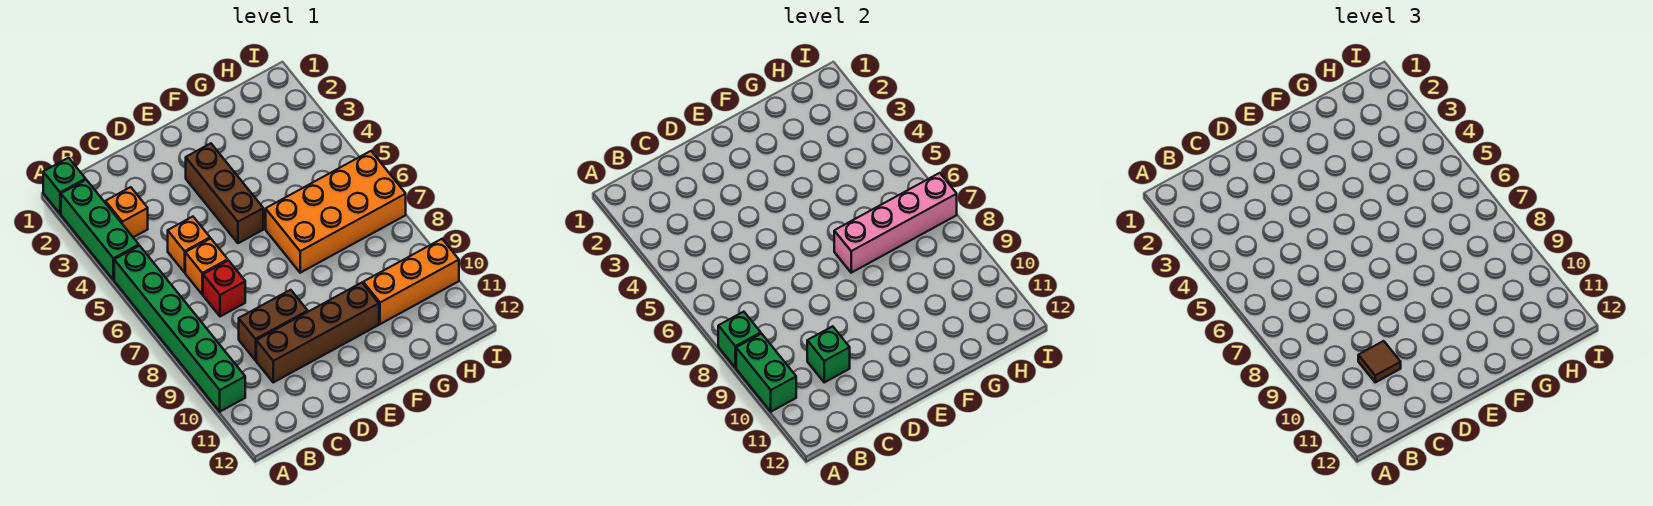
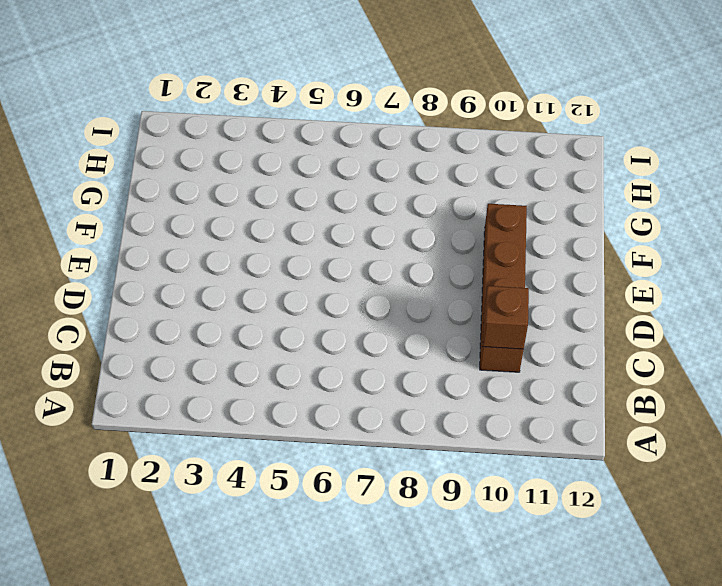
brown brick C10 level 2 -> green brick C10 level 2
none -> green brick A1 level 1
none -> green brick A2:A4 level 1
none -> green brick A5:A10 level 1

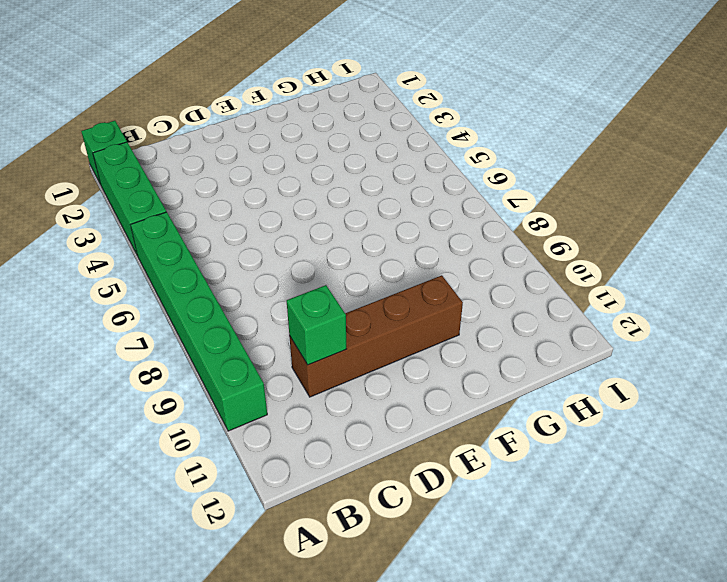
none -> orange brick B3 level 1
none -> orange brick C5 level 1
none -> orange brick C6 level 1

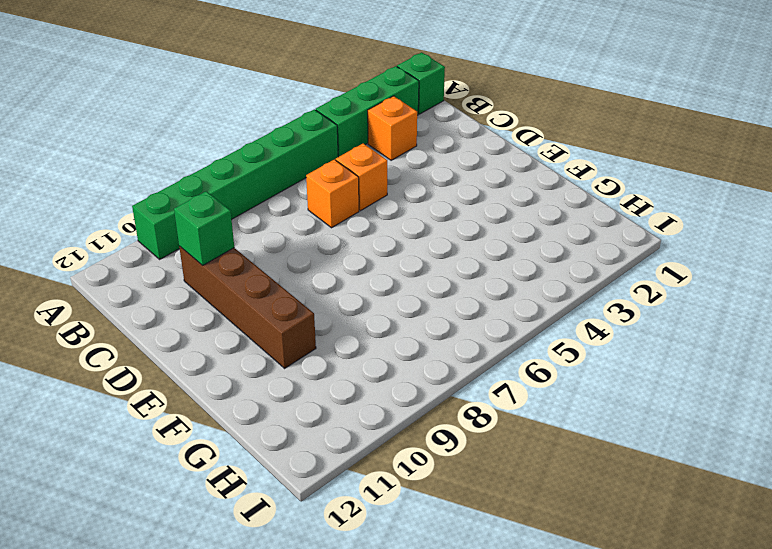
none -> red brick C7 level 1
none -> brown brick C9:D9 level 1
none -> brown brick E3:E5 level 1

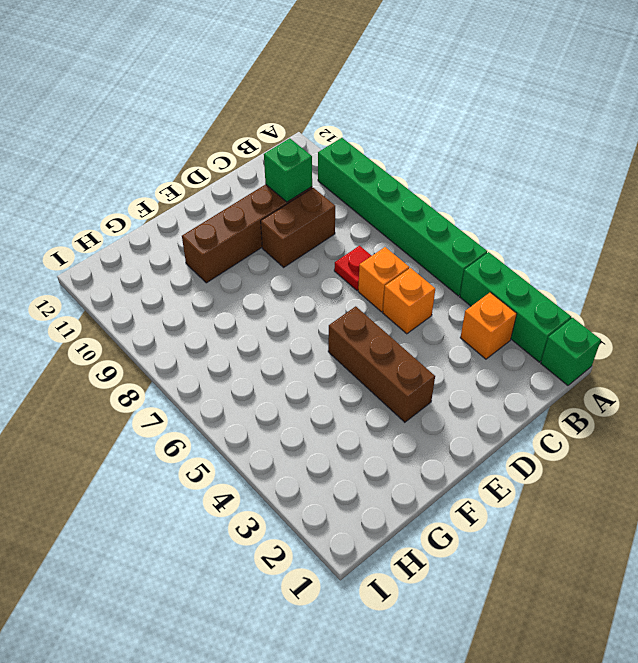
red plate C7 level 1 -> red brick C7 level 1
none -> orange brick F6:I7 level 1
none -> orange brick G10:I10 level 1
none -> green brick A8 level 2

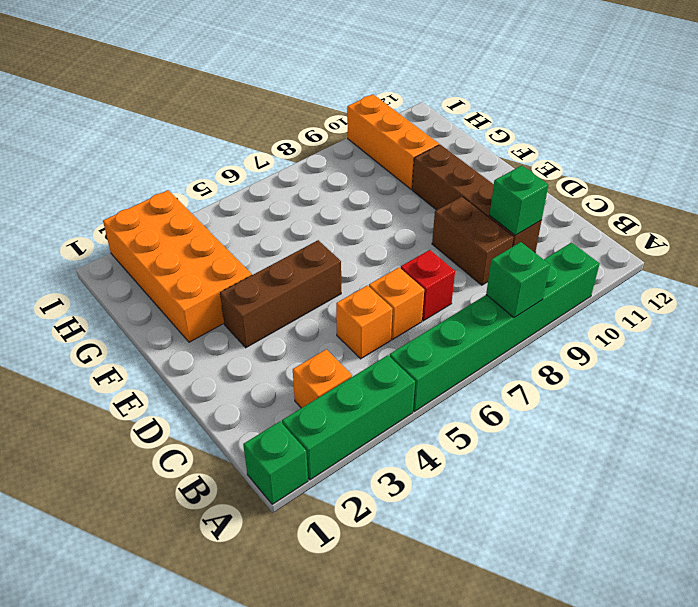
orange brick F2:I3 level 1 -> orange brick F6:I7 level 1
none -> green brick A9:A10 level 2
none -> pink brick F7:I7 level 2
none -> brown tile C10 level 3

